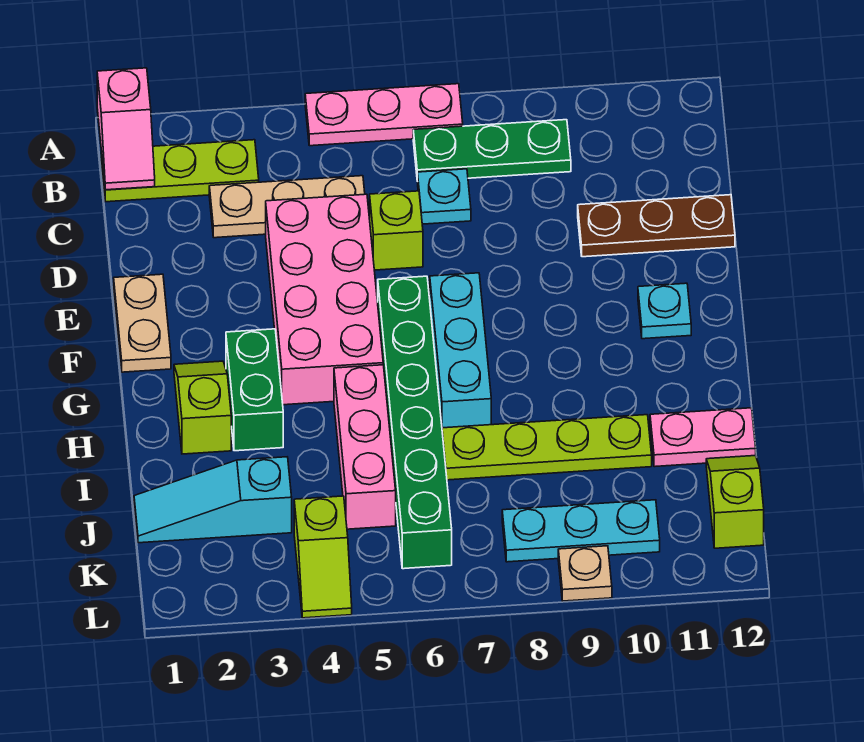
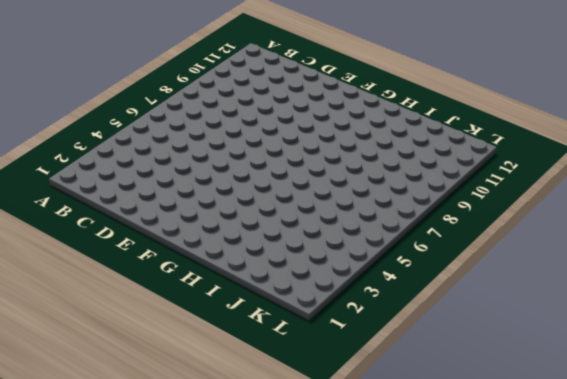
none -> pink plate A5:A7 level 1
none -> lime plate B1:B3 level 1
none -> green plate B7:B9 level 1

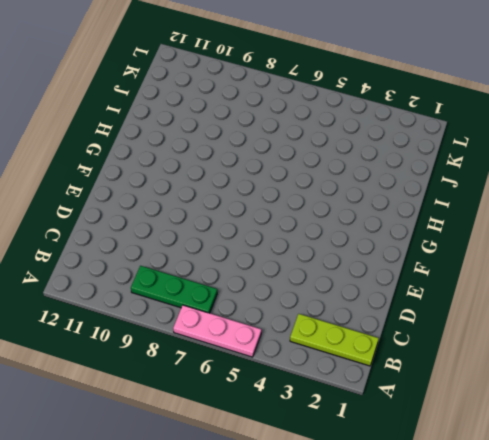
none -> tan plate C3:C5 level 1
none -> cyan plate C7 level 1
none -> pink brick D4:G5 level 1

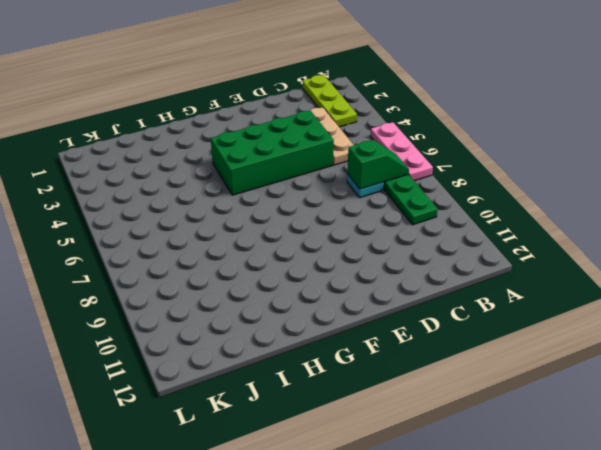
green slope B7:C7 level 2 top C -> none
green brick D4:G5 level 1 -> pink brick D4:G5 level 1
none -> lime brick D6 level 1
none -> brown plate D10:D12 level 1
none -> tan plate E1:F1 level 1

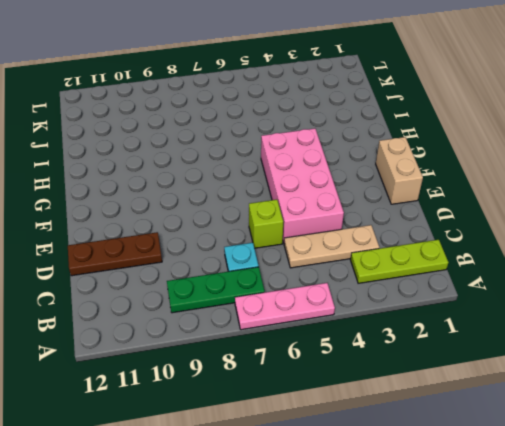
tan brick E1:F1 level 1 -> tan plate E1:F1 level 1
none -> green brick F6:K6 level 1
none -> cyan brick F7:H7 level 1
none -> cyan plate F11 level 1

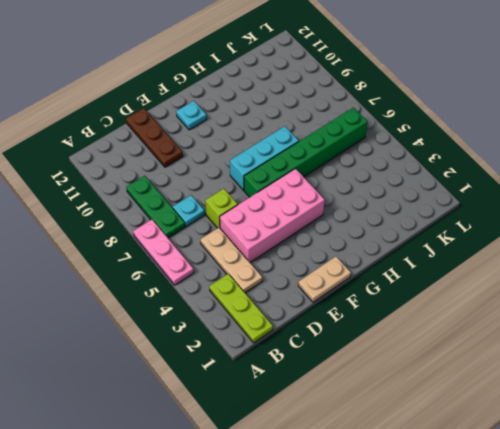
none -> lime slope G2:H2 level 1 top H
none -> green brick G3:H3 level 1
none -> pink brick H5:J5 level 1

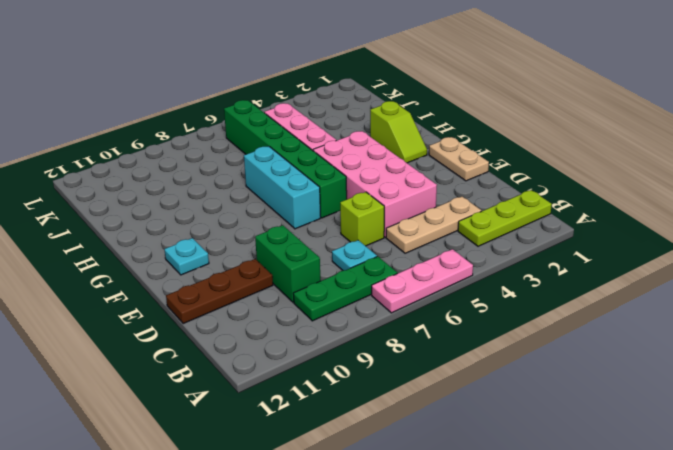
green brick C9:D9 level 1 -> green brick G3:H3 level 1
none -> lime plate I7:I10 level 1
none -> pink plate I11:I12 level 1
none -> cyan slope J1:J3 level 1 top 3

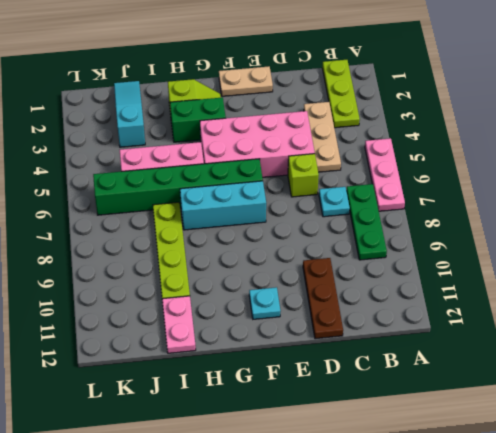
none -> lime slope J12:K12 level 1 top K
none -> lime slope K4:L4 level 1 top K
none -> cyan plate K8:K10 level 1

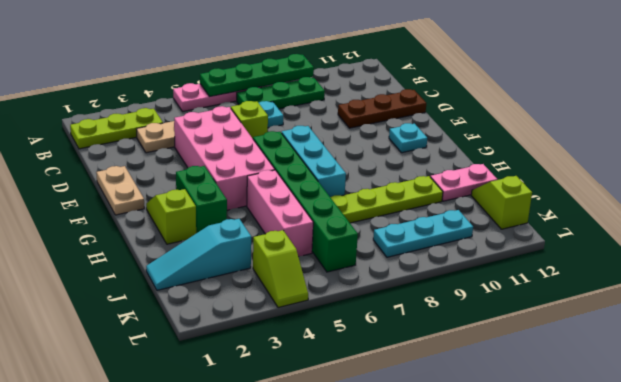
green plate A6:A9 level 2 -> none
none -> tan plate L9 level 1
none -> pink slope A1:B1 level 2 top A

